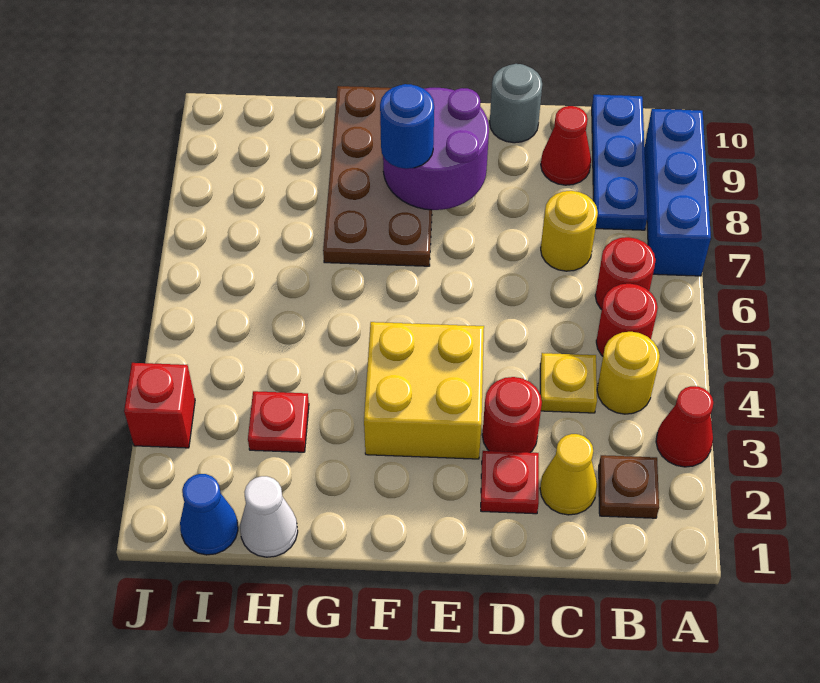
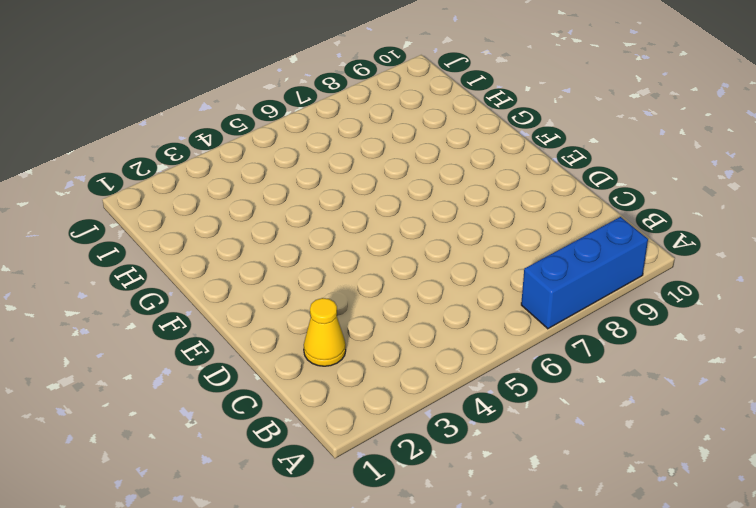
none -> red cone A3 level 1
none -> brown plate B2 level 1
none -> yellow round brick B4 level 1

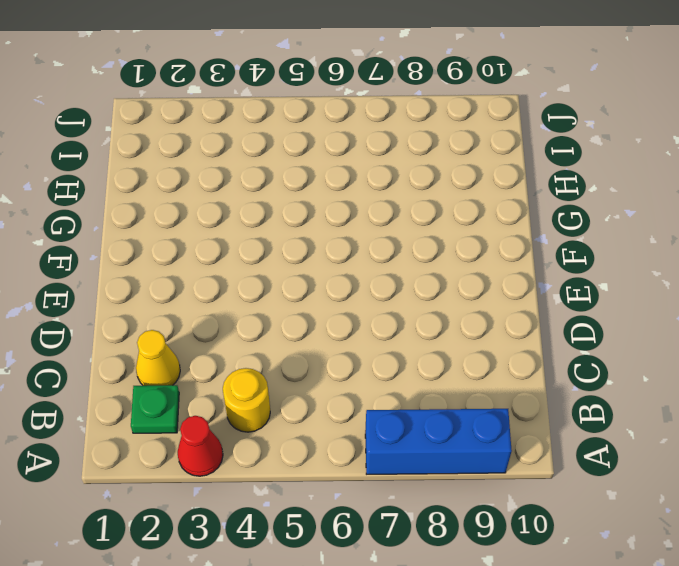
green plate B2 level 1 -> brown plate B2 level 1
none -> red round brick B5 level 1
none -> red round brick B6 level 1
none -> blue plate B8:B10 level 1

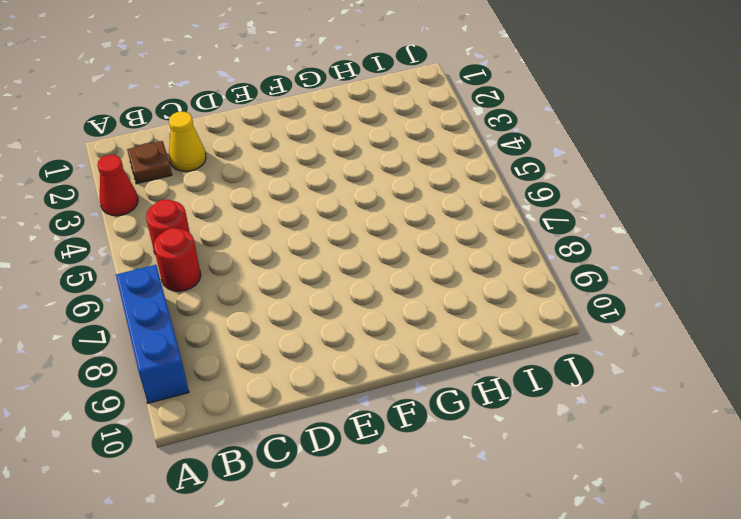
none -> yellow round brick B4 level 1
none -> blue plate B8:B10 level 1
none -> yellow plate C4 level 1

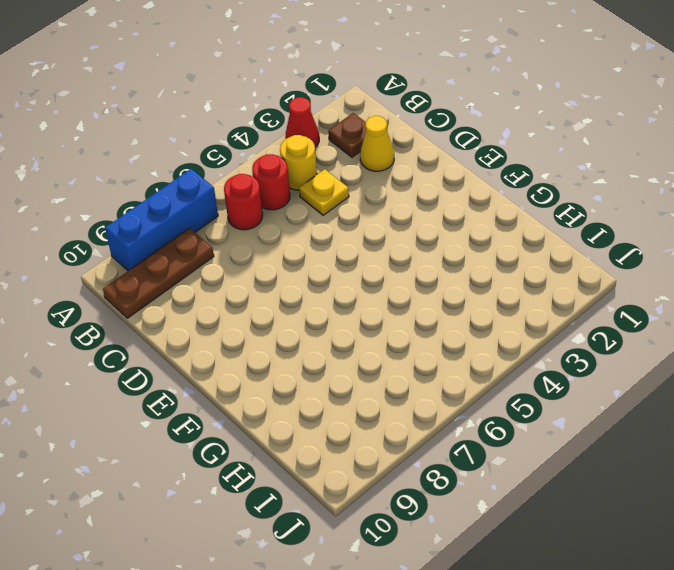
brown plate B8:B10 level 1 -> blue plate B8:B10 level 1
none -> yellow round brick C7 level 1
none -> red cone C9 level 1
none -> red plate D2 level 1

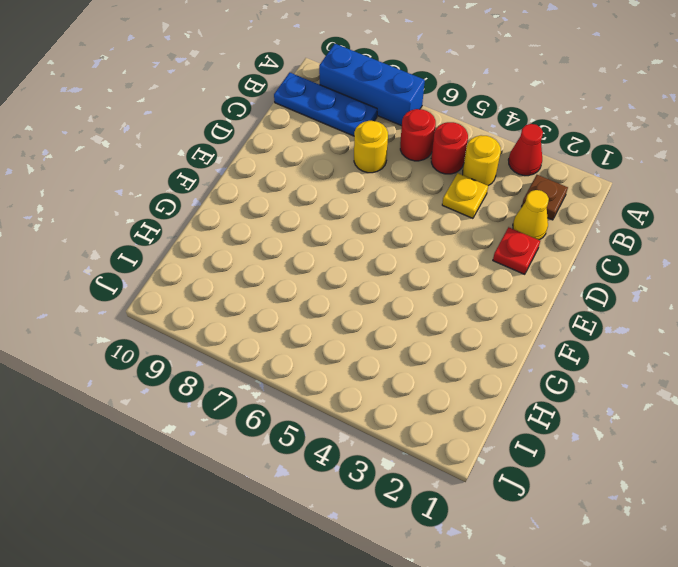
none -> red cone C9 level 1
none -> red round brick D3 level 1
none -> grey round brick D10 level 1

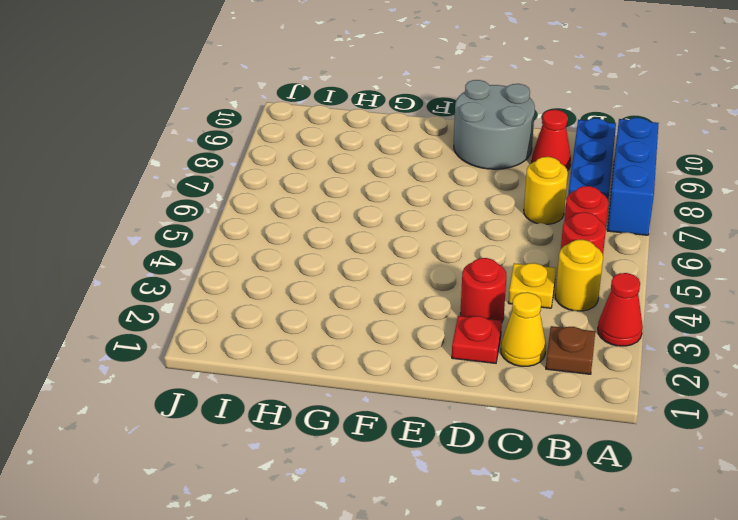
grey round brick D9:E10 level 1 -> grey round brick D10 level 1
none -> yellow brick E3:F4 level 1
none -> brown plate F7:G10 level 1
none -> white cone H1 level 1

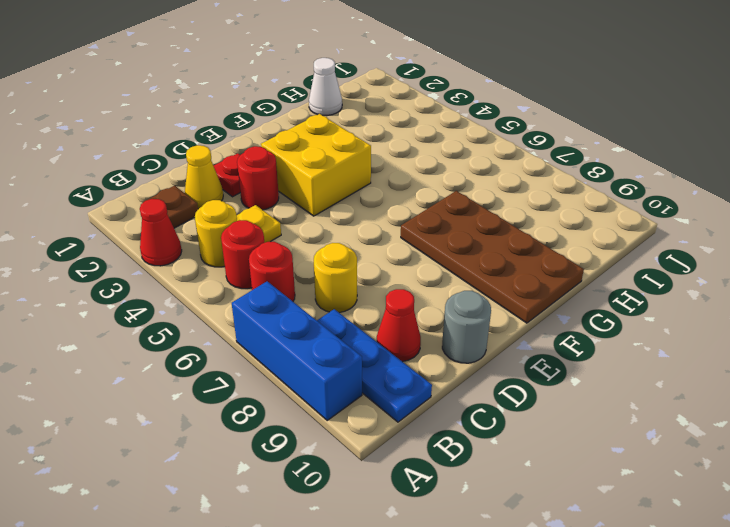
none -> red plate H3 level 1
none -> blue cone I1 level 1
none -> red brick J3 level 1

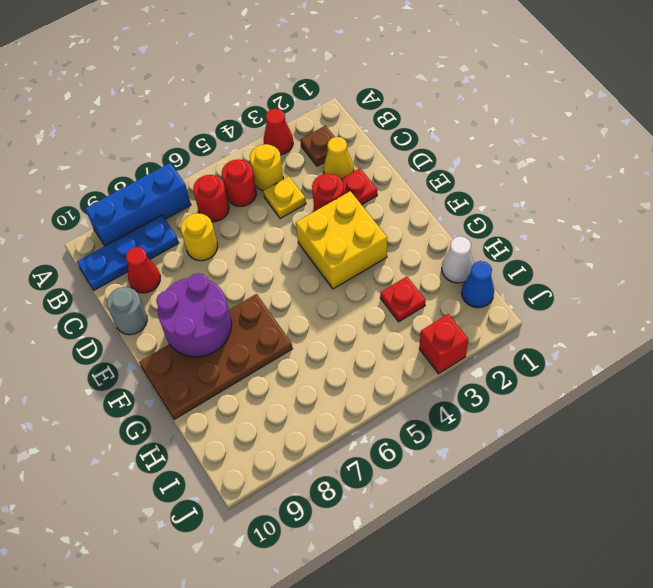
none -> blue round brick F8 level 3

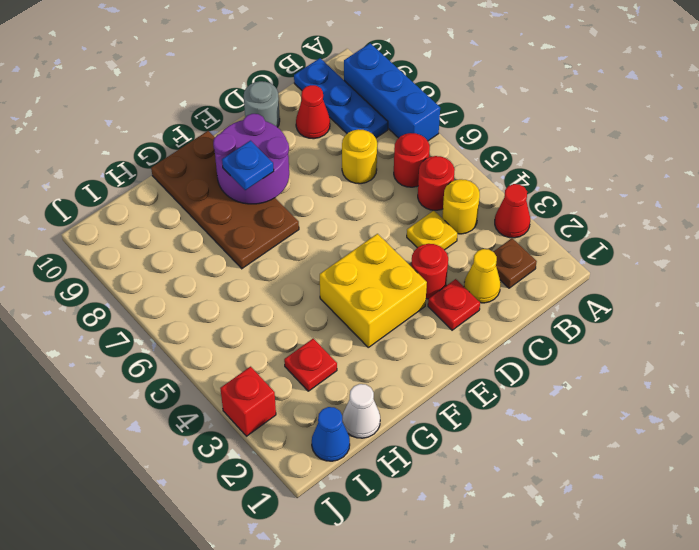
blue plate F8 level 3 -> blue round brick F8 level 3

